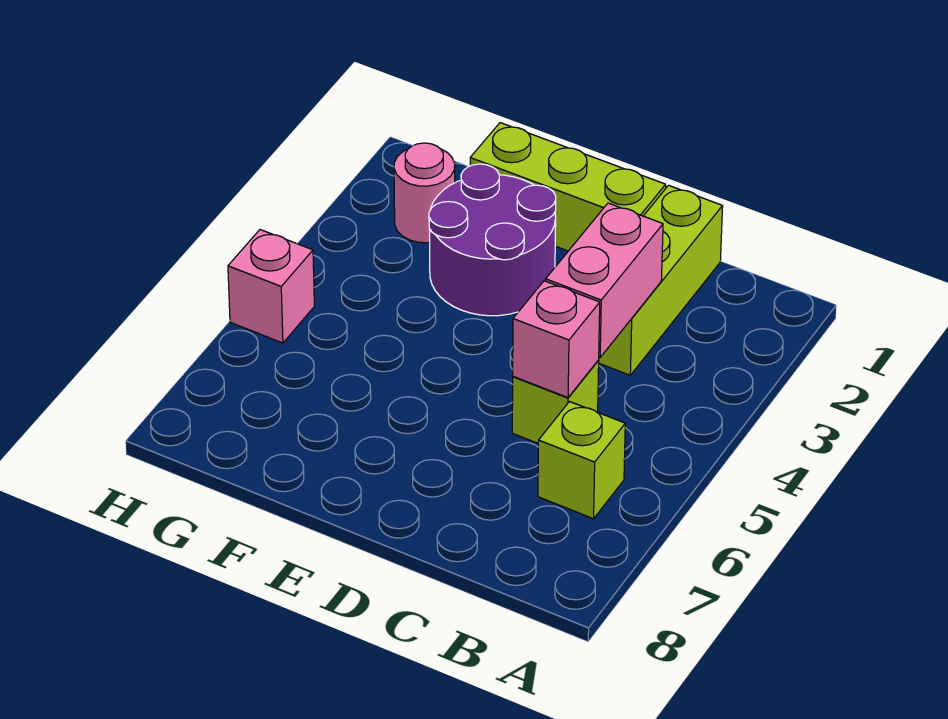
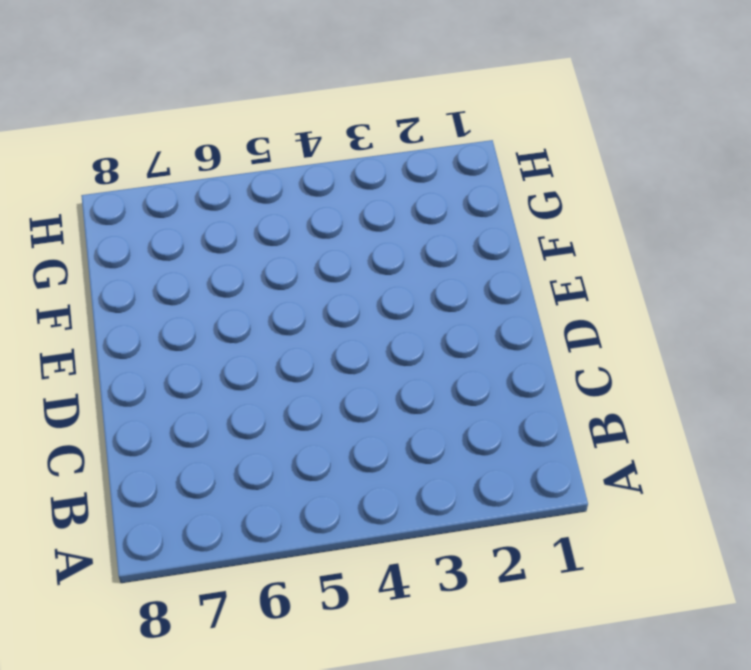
none -> lime brick B6 level 1
none -> lime brick C1:C3 level 1

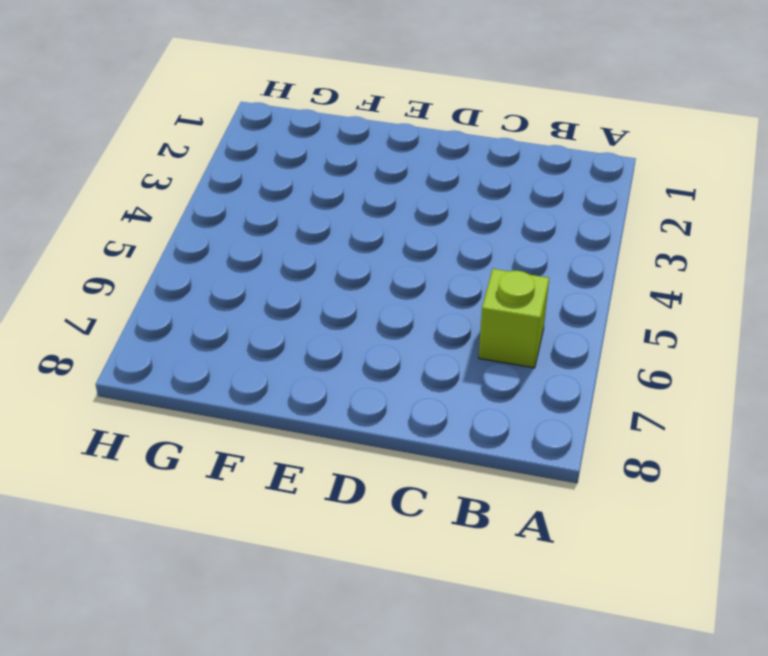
none -> lime brick C1:C3 level 1
none -> lime brick C5 level 1

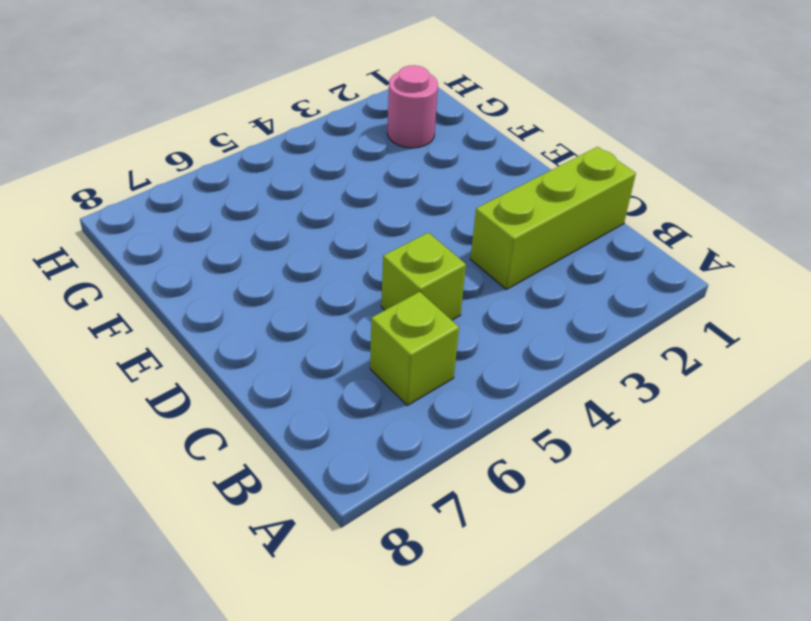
none -> lime brick D1:F1 level 1
none -> purple round brick E2:F3 level 1

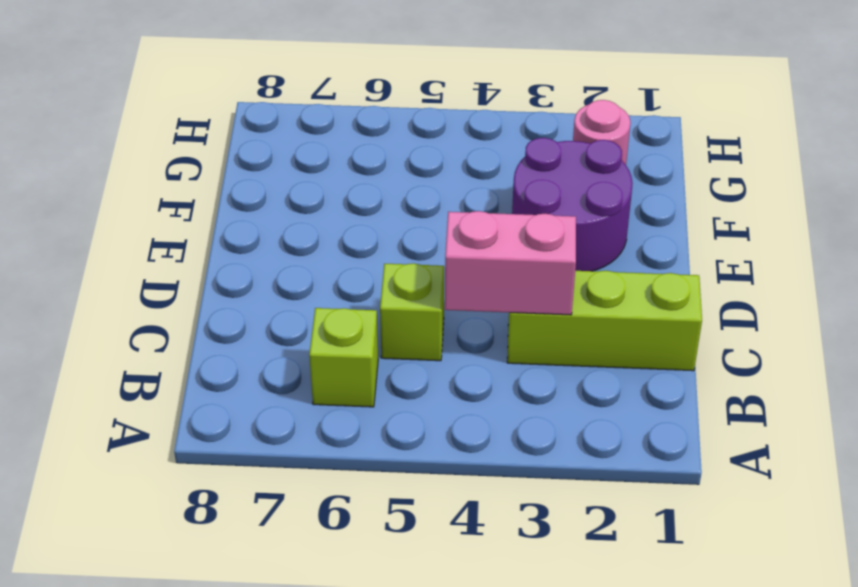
none -> lime brick D1:F1 level 1
none -> pink brick H5 level 1

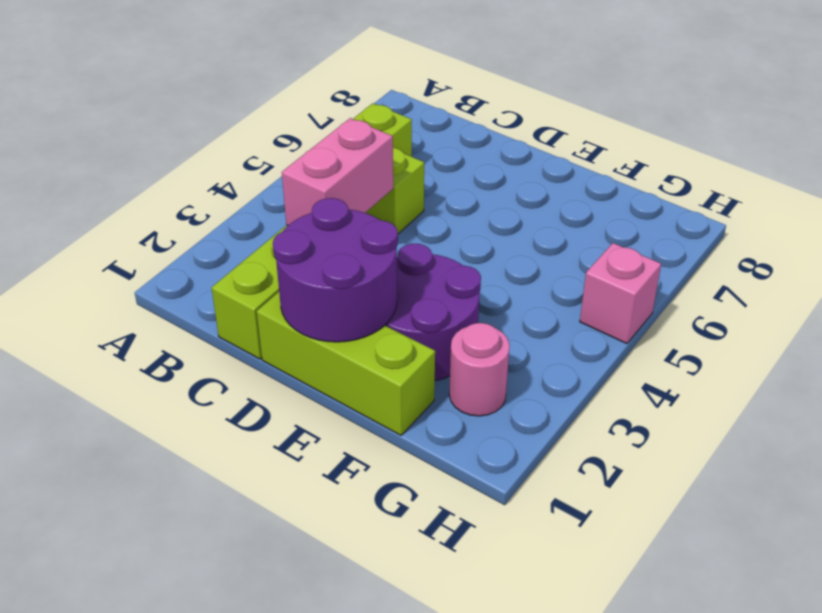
purple round brick D1:E2 level 2 -> none
none -> pink brick C5 level 2

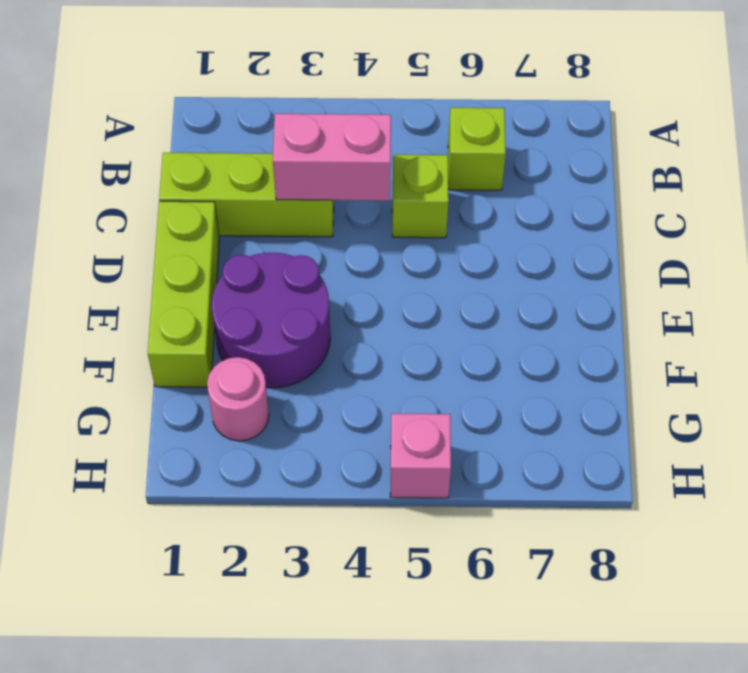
none -> pink brick C5 level 2

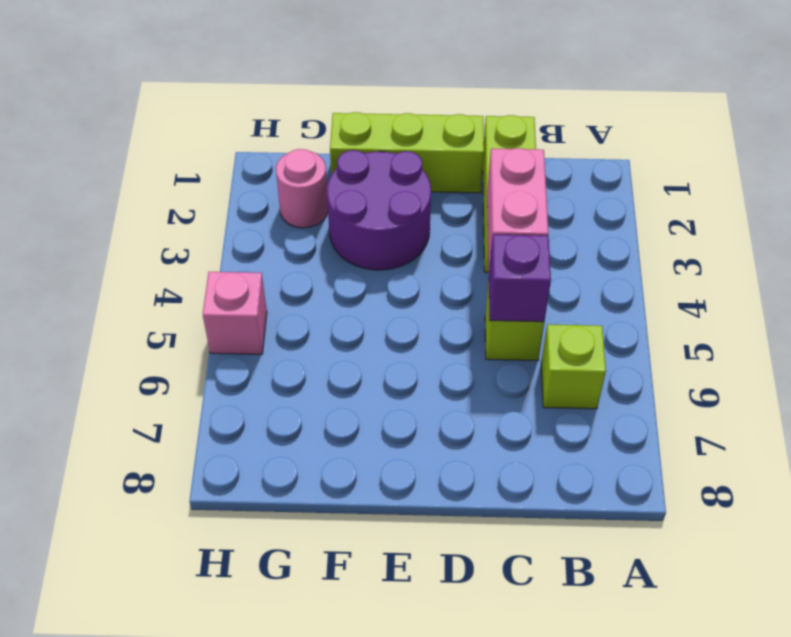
purple brick C5 level 2 -> pink brick C5 level 2

